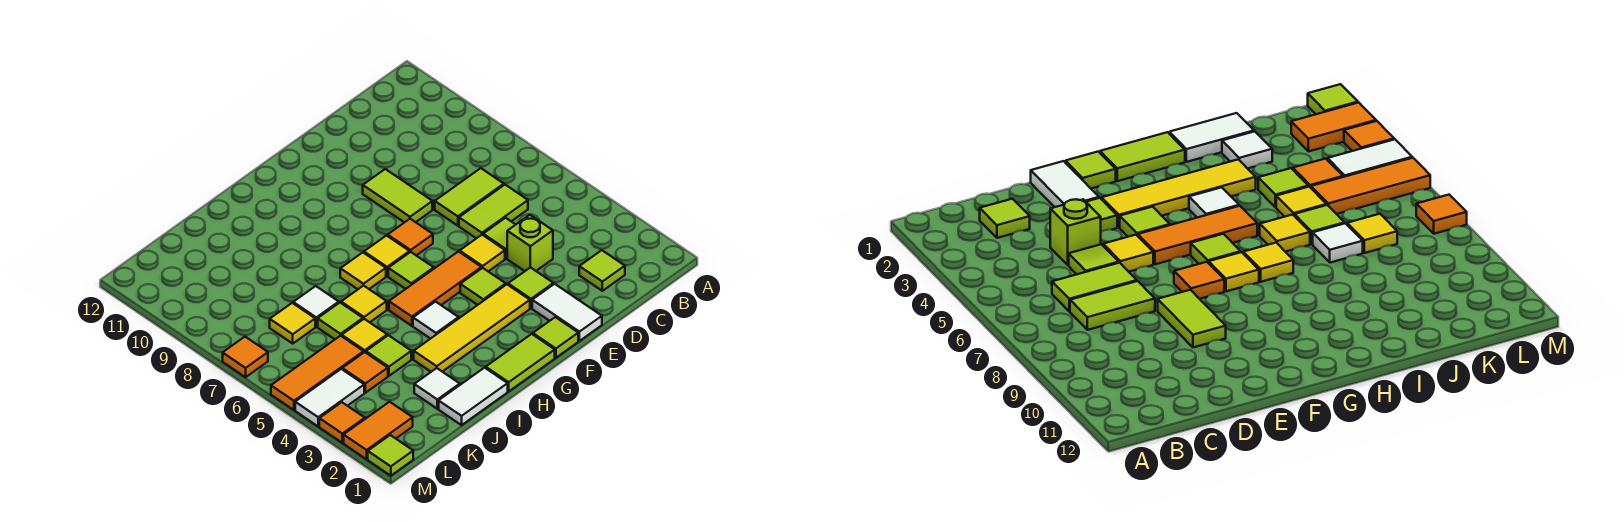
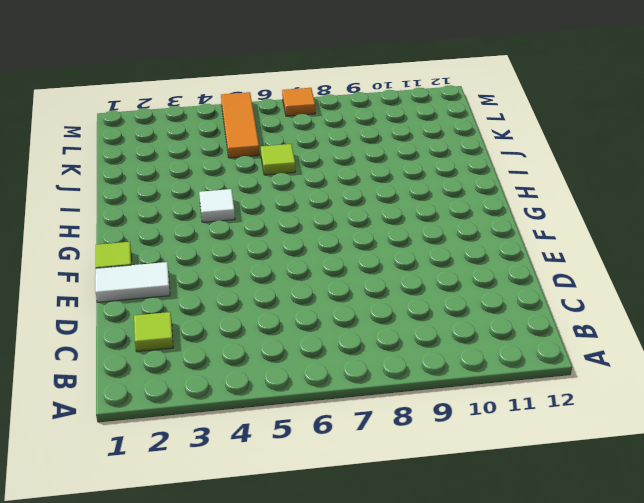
none -> lime tile C6:D6 level 1
none -> lime tile C7:D7 level 1
none -> lime brick D4 level 1
none -> lime tile D5 level 1

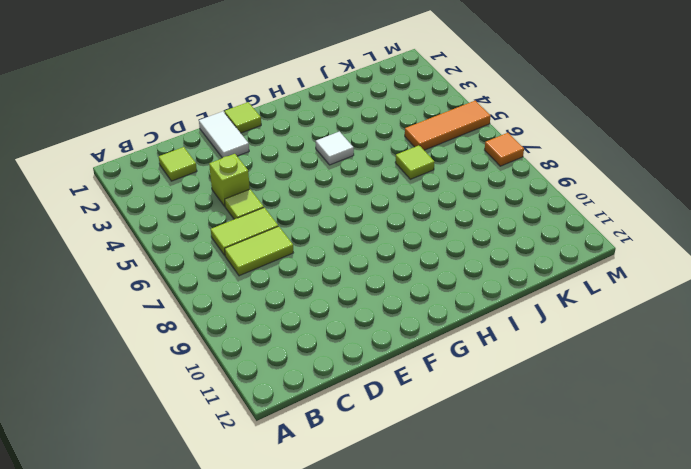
none -> lime tile E3 level 1
none -> yellow tile E5 level 1
none -> lime tile E8:E9 level 1
none -> yellow tile F3:I3 level 1

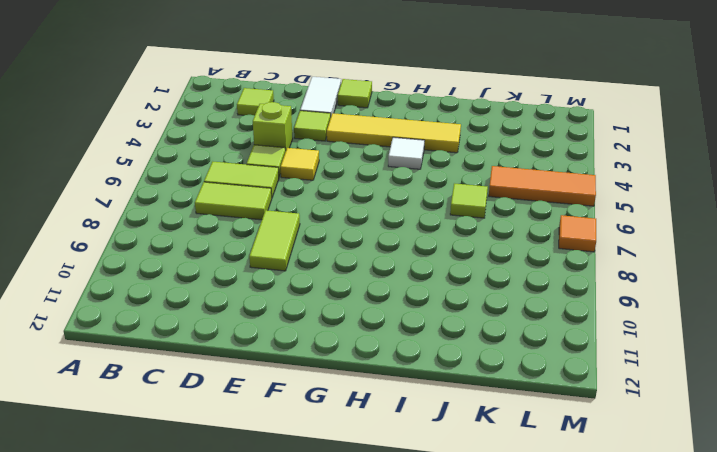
none -> lime tile F4 level 1
none -> orange tile F5:H5 level 1
none -> orange tile F7 level 1
none -> lime tile G1:H1 level 1

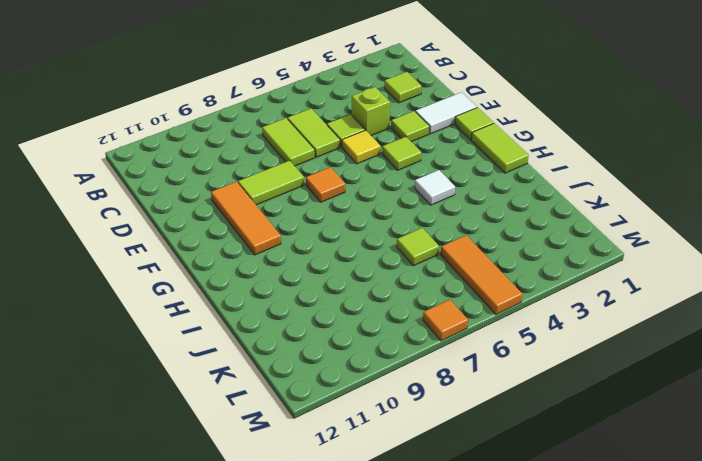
orange tile E10:G10 level 1 -> orange tile F5:H5 level 1
none -> yellow tile F3:I3 level 1
none -> lime tile G6 level 1
none -> yellow tile G7 level 1
none -> yellow tile H7 level 1

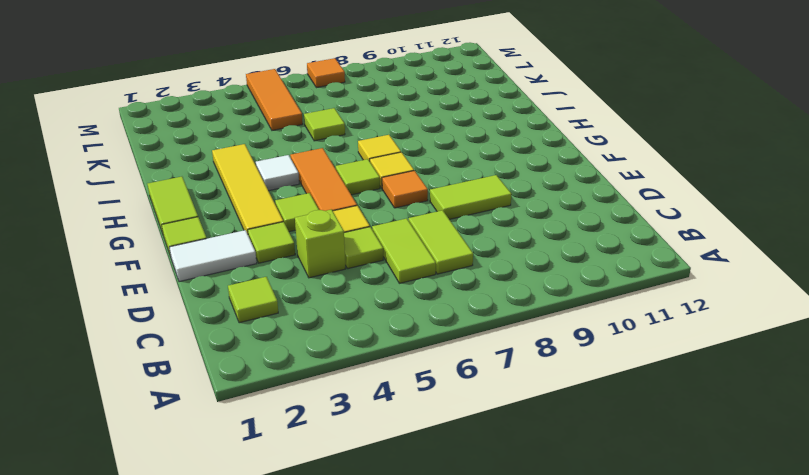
none -> white tile I1:J1 level 1
none -> yellow tile I6 level 1
none -> white tile J2 level 1
none -> lime tile J4 level 1

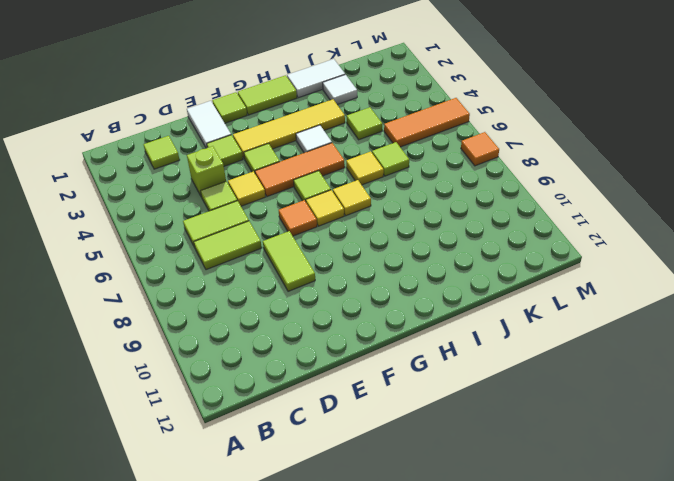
none -> yellow tile J5 level 1
none -> white tile J7 level 1
none -> orange tile K4 level 1
none -> yellow tile K7 level 1

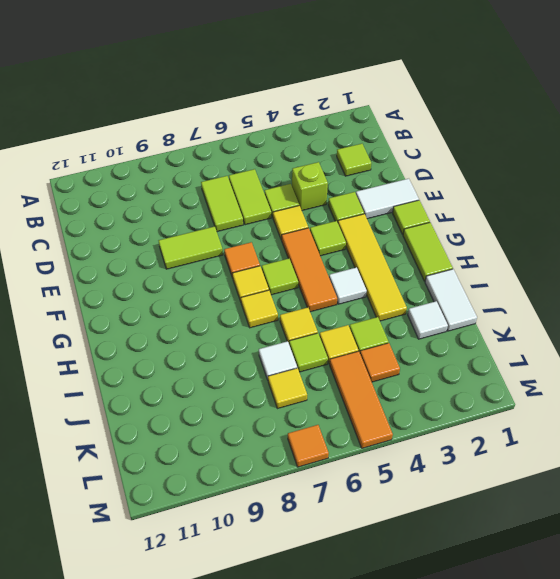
none -> orange tile L2:M2 level 1
none -> white tile L4:M4 level 1
none -> lime tile M1 level 1
none -> orange tile M3 level 1

